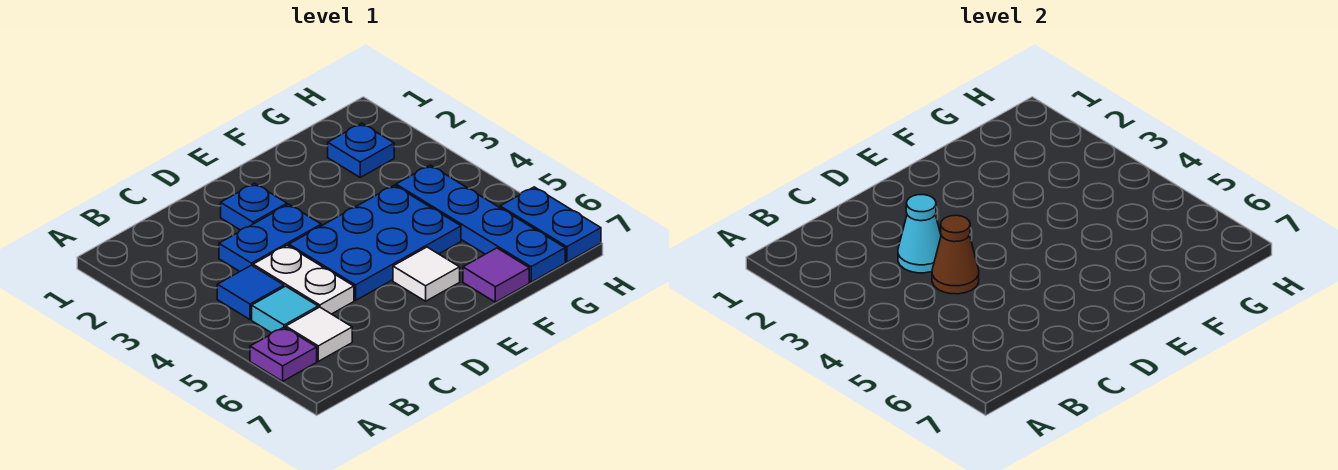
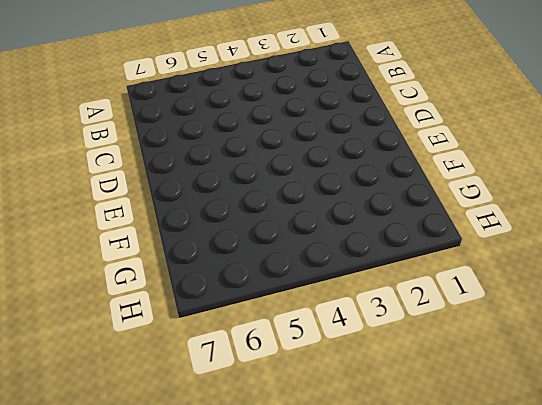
none -> purple plate A6 level 1
none -> blue tile B4 level 1
none -> cyan tile B5 level 1

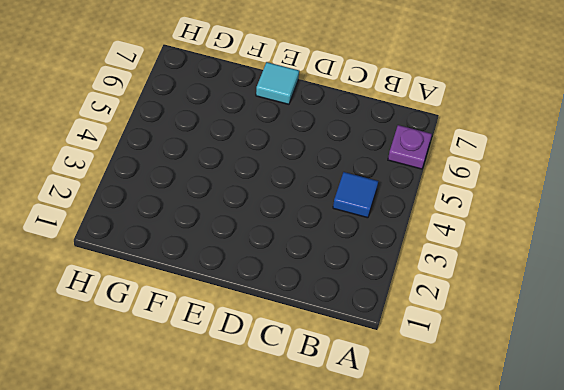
cyan tile E7 level 1 -> cyan tile B5 level 1
none -> white tile B6 level 1
none -> blue plate C3:D3 level 1
none -> white plate C4:C5 level 1

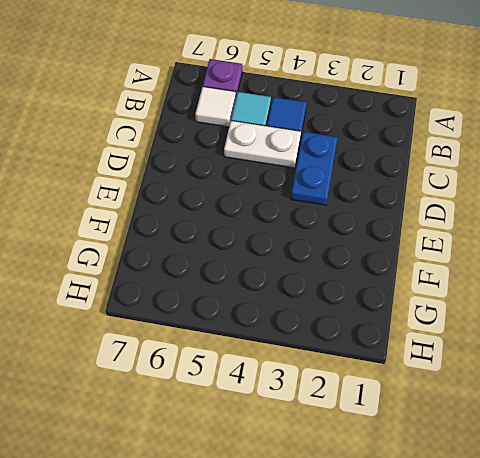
none -> blue plate D2 level 1
none -> blue plate D4:F5 level 1
none -> white tile E6 level 1

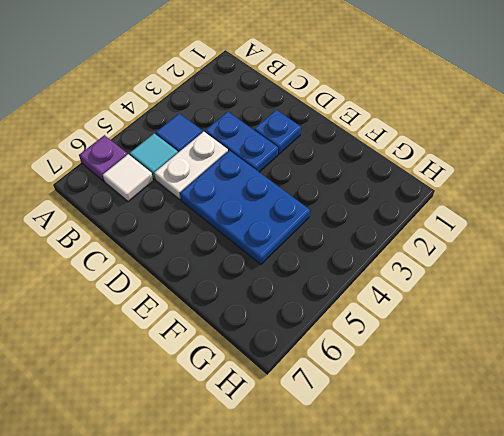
none -> white tile E6 level 1
none -> purple tile F7 level 1
none -> blue plate G2 level 1

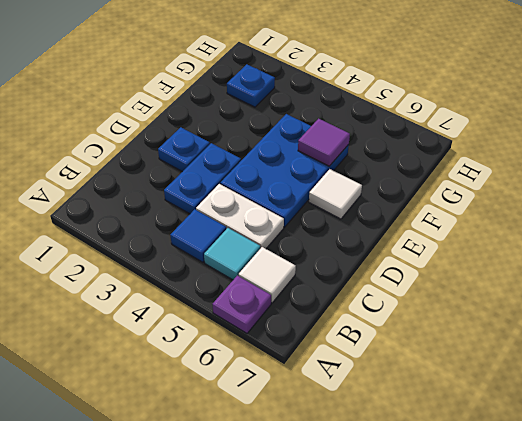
purple tile F5 level 2 -> purple tile F7 level 1
none -> blue plate G4:G7 level 1
none -> blue plate H6:H7 level 1
none -> cyan cone C3 level 2

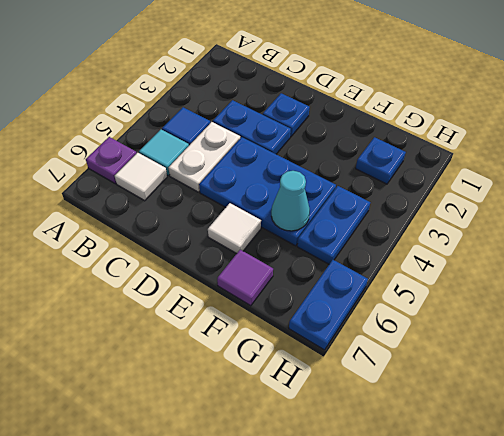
cyan cone F5 level 2 -> cyan cone C3 level 2
blue plate G4:G5 level 1 -> blue plate G4:G7 level 1
none -> brown cone C4 level 2

